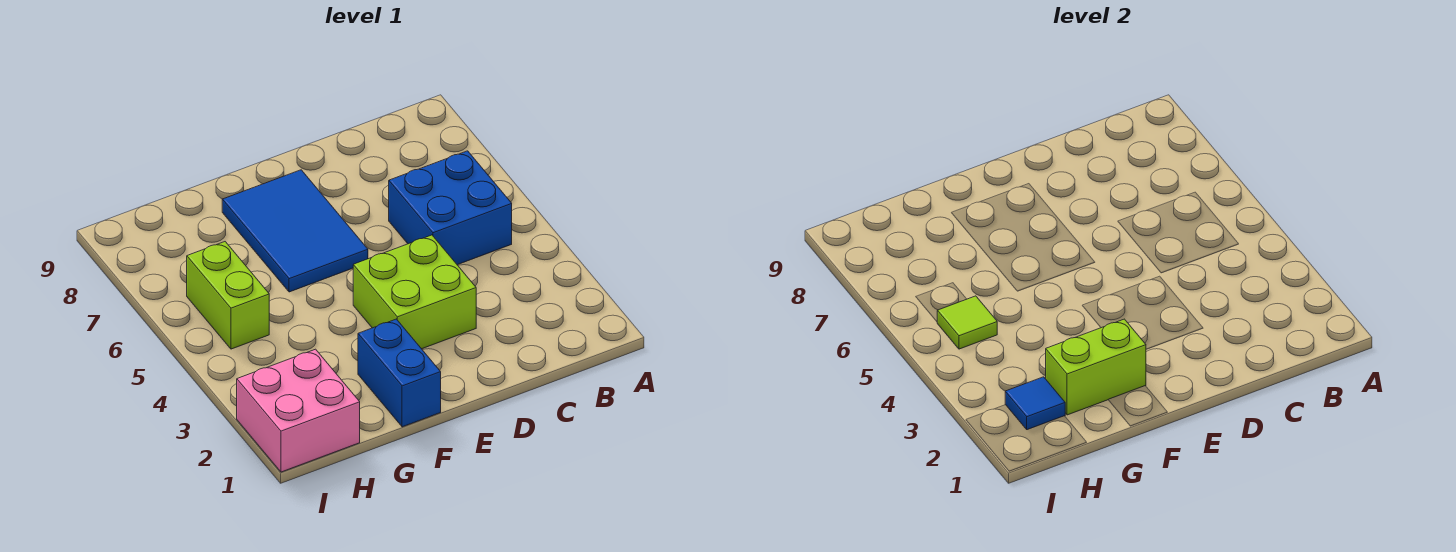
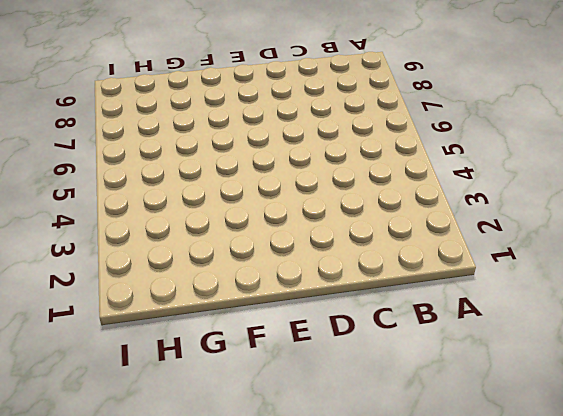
none -> blue brick B5:C6 level 1
none -> lime brick D3:E4 level 1

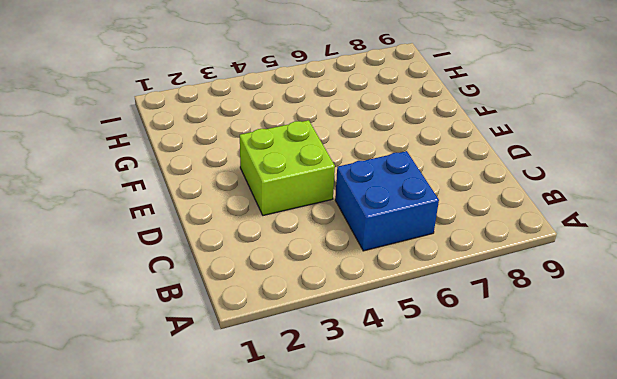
none -> blue tile E6:F8 level 1
none -> blue brick F1:F2 level 1

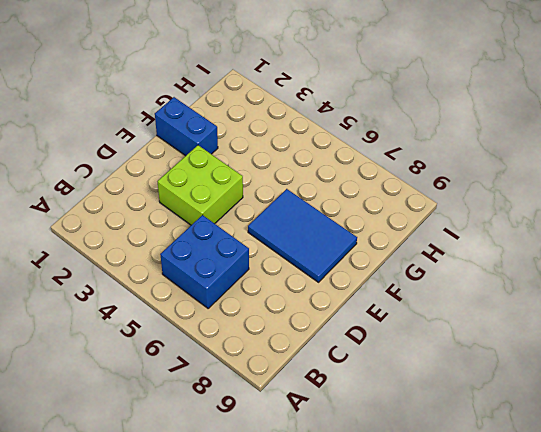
none -> pink brick H1:I2 level 1
none -> lime brick H5:H6 level 1

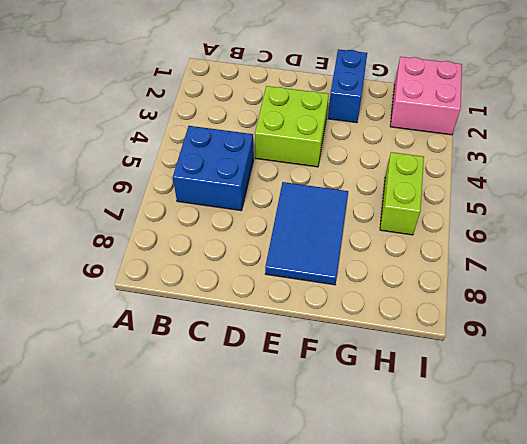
none -> lime brick F2:G2 level 2
none -> blue tile H2 level 2

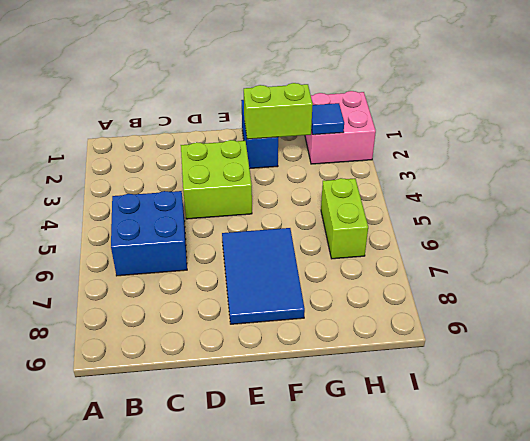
none -> lime tile H5 level 2

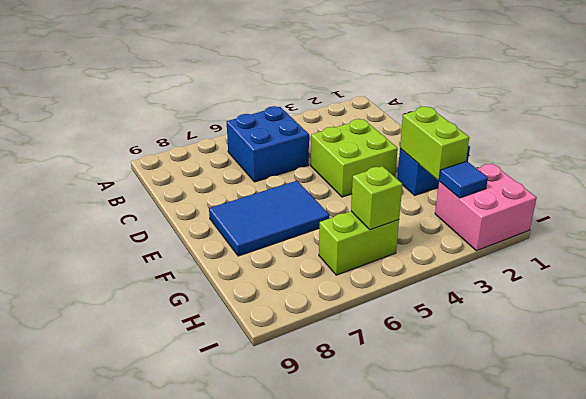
lime brick H5 level 2 -> lime tile H5 level 2

